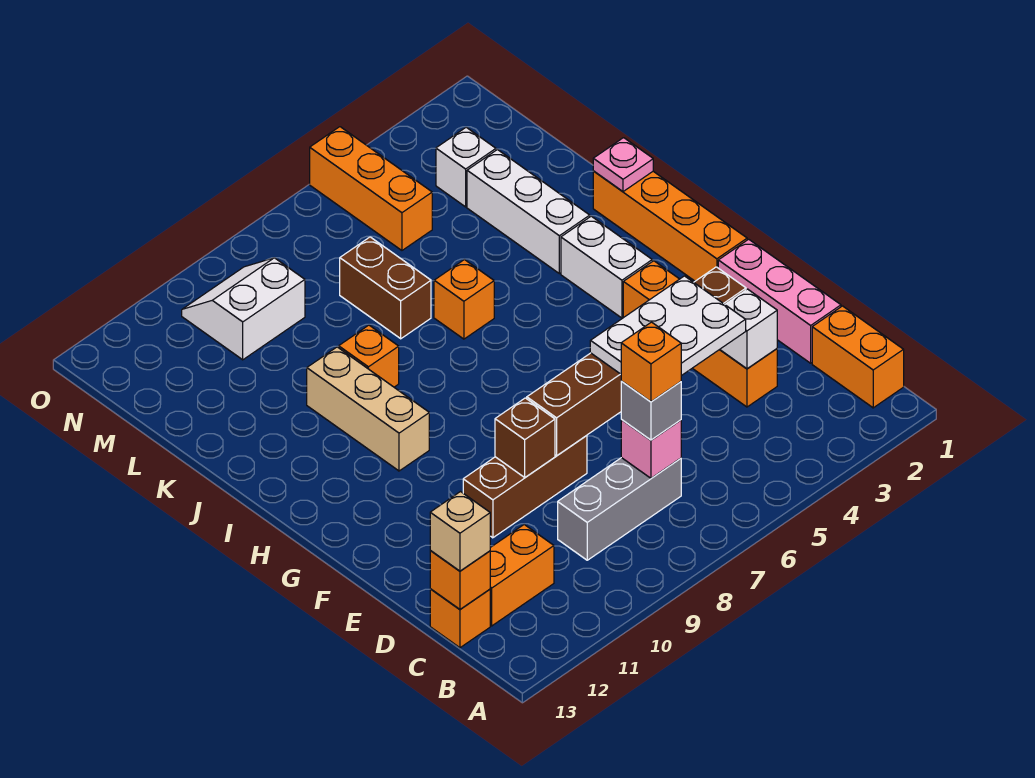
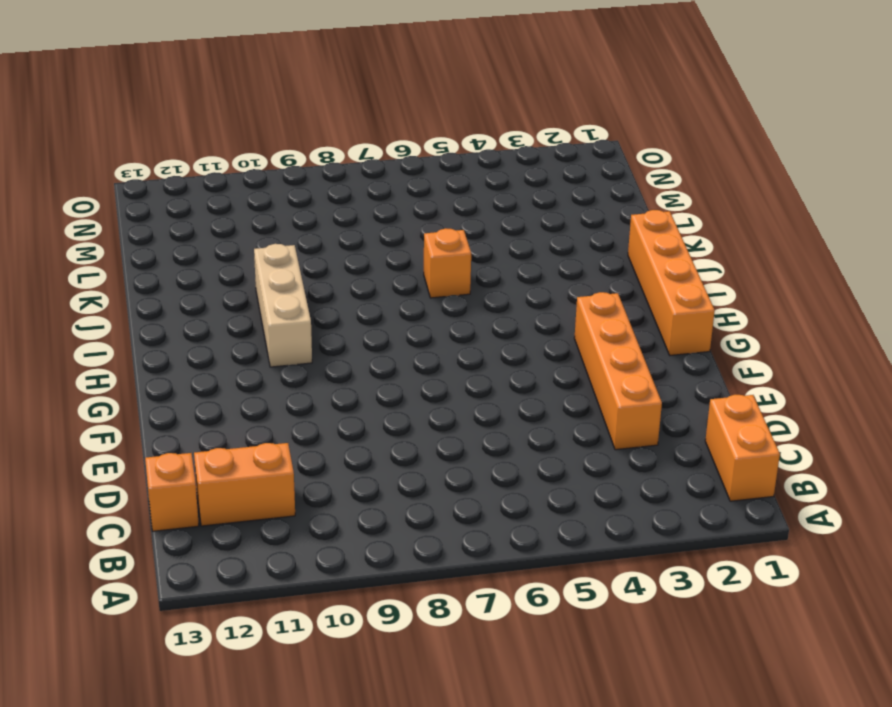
none -> grey brick C7:C9 level 1
none -> pink brick D1:F1 level 1
none -> brown brick E8:E10 level 1

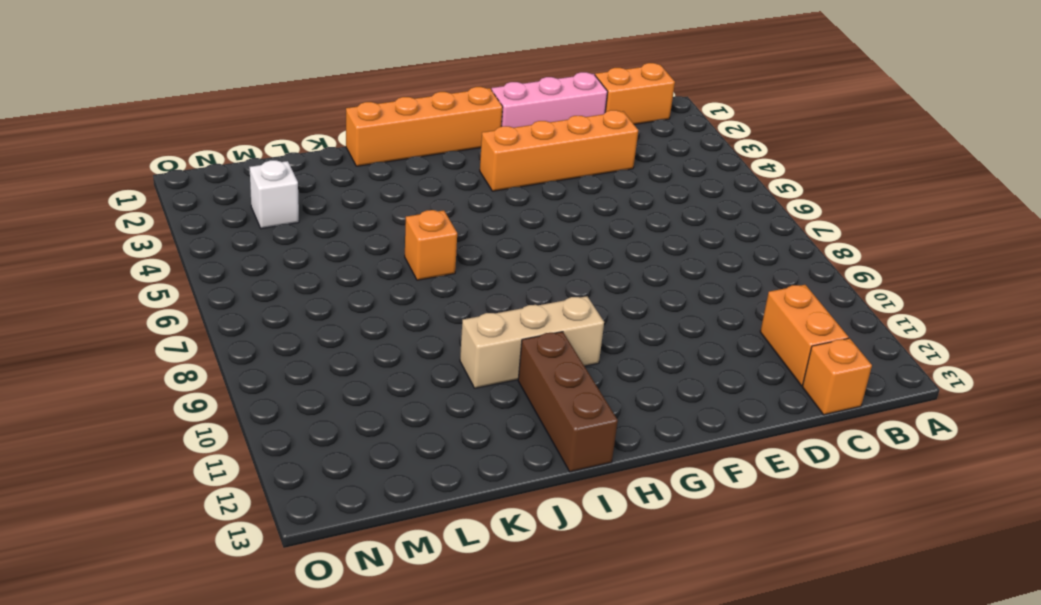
brown brick I11:I13 level 1 -> brown brick E8:E10 level 1
none -> grey brick C7:C9 level 1
none -> white brick H3:I3 level 1
none -> white brick J3:L3 level 1

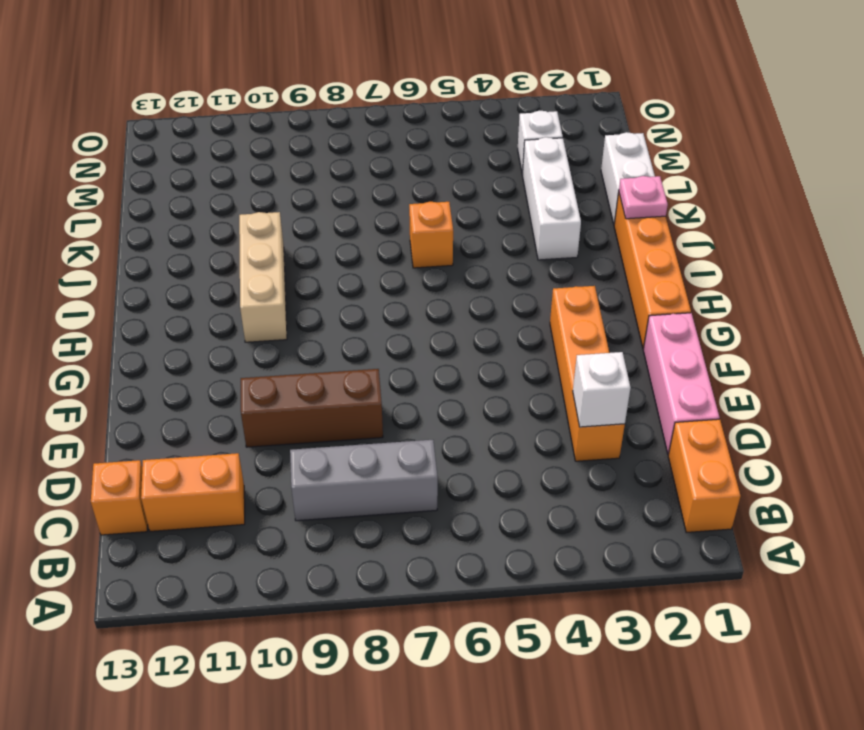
white brick K1:L1 level 1 -> white brick H3:I3 level 1
none -> orange brick J9 level 1
none -> brown brick K7:L7 level 1
none -> orange brick M5:O5 level 1

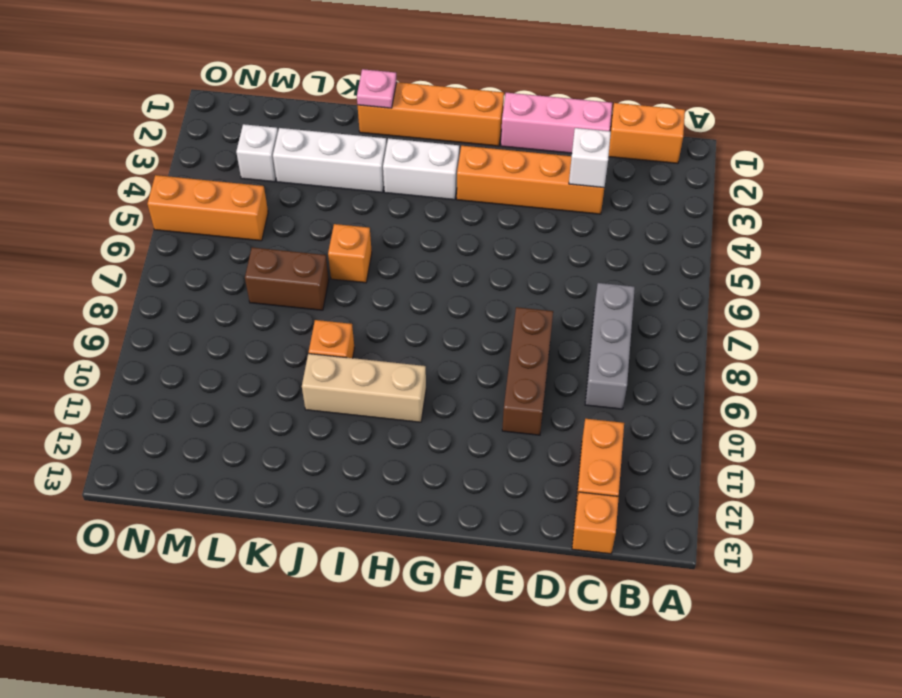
none -> white slope M9:N10 level 1 top M
none -> pink brick C7 level 2
none -> orange brick C13 level 2

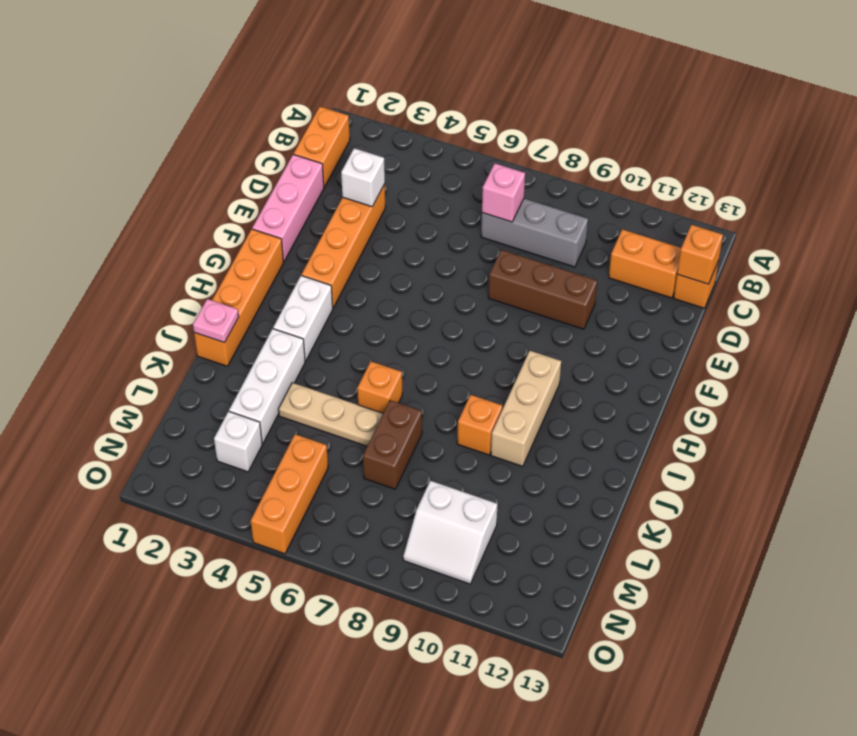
tan plate K4:K6 level 1 -> none
none -> brown brick E3:E8 level 2
none -> brown brick E9 level 2
none -> grey brick C7 level 3

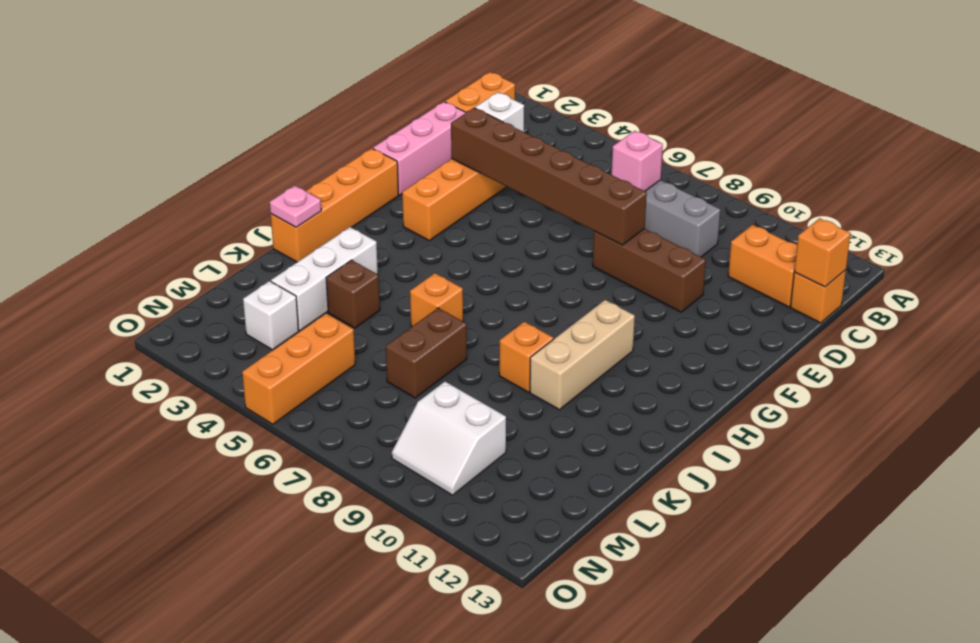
brown brick K4 level 1 -> brown brick E9 level 2
none -> white brick H3:I3 level 1
none -> grey brick C7 level 3
none -> tan brick C13 level 3

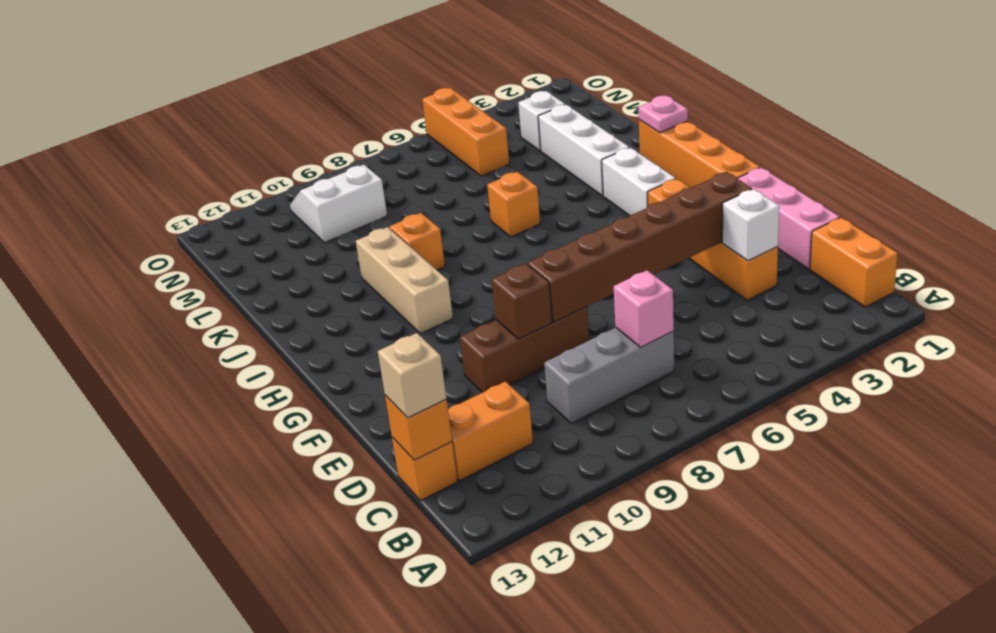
none -> brown brick K7:L7 level 1
none -> grey brick C7 level 3
none -> white plate D4:E6 level 3

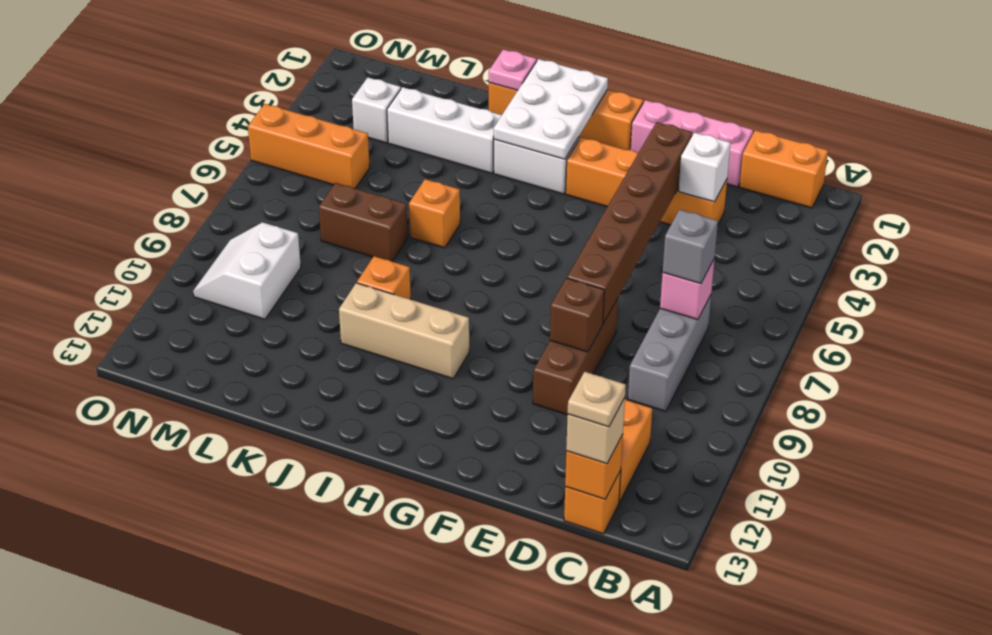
tan plate C13 level 4 -> none
white plate H1:I3 level 2 -> white plate D4:E6 level 3
none -> orange brick C7 level 4

